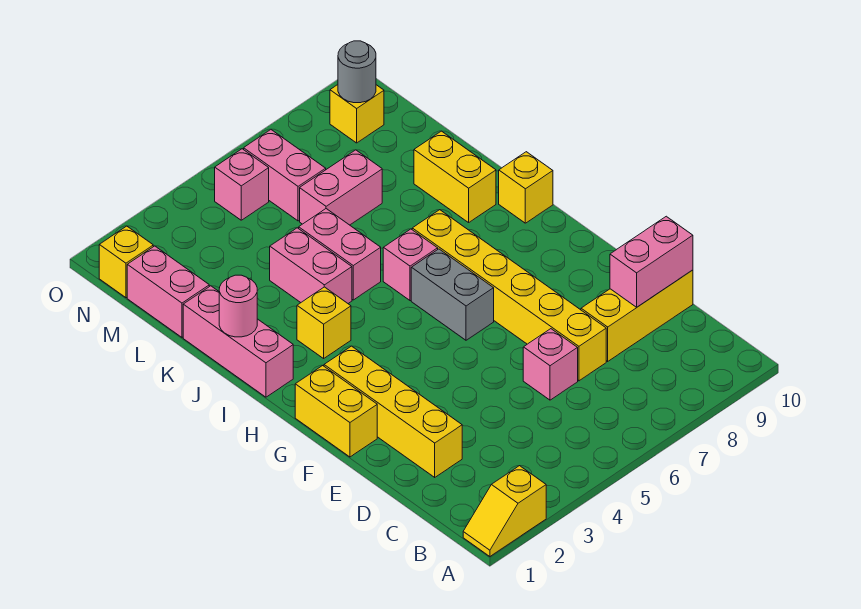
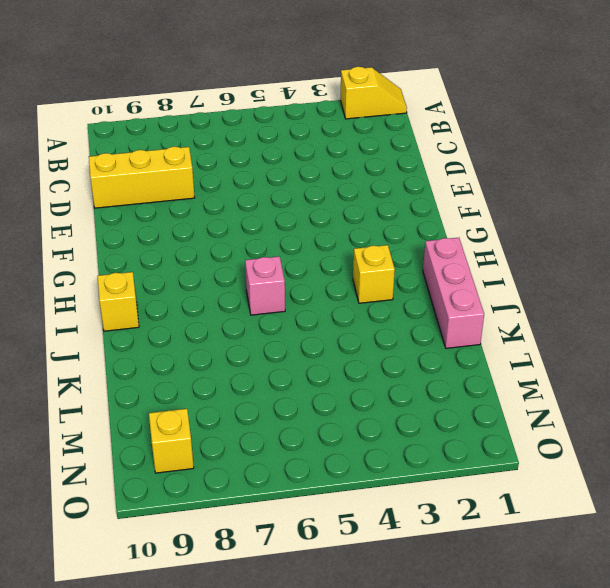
none -> yellow brick D2:G2 level 1
none -> pink brick D6 level 1
none -> yellow brick D7:I7 level 1

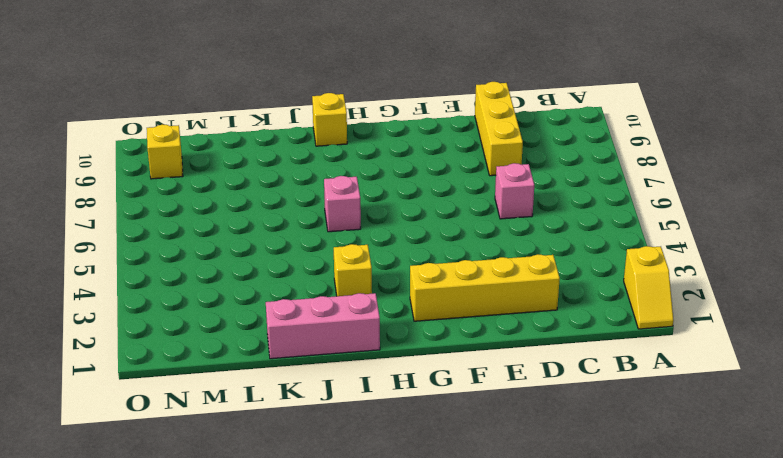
none -> yellow brick D7:I7 level 1
none -> yellow brick F1:G1 level 1
none -> grey brick G6:H6 level 1

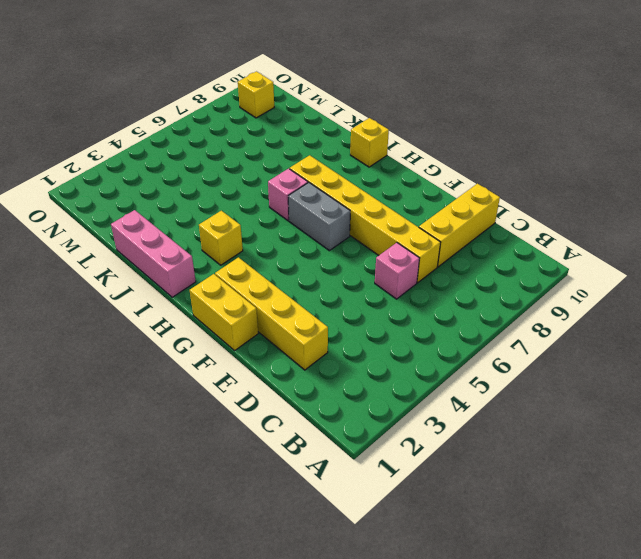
none -> yellow slope A1:A2 level 1 top 2
none -> pink brick J4:K4 level 1
none -> pink brick J5:K5 level 1

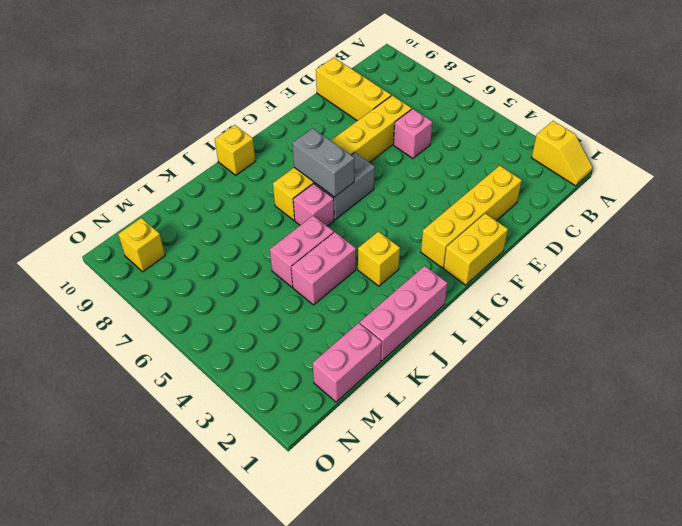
grey brick H6:H7 level 2 -> none
none -> yellow brick J9:K9 level 1
none -> pink brick L6:L7 level 1
none -> pink brick M6:N6 level 1

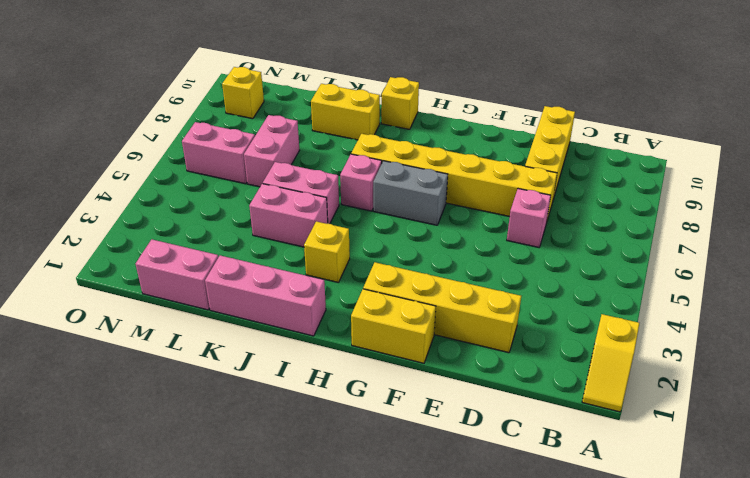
none -> yellow brick N1 level 1
none -> pink brick N5 level 1
none -> pink brick D9:D10 level 2

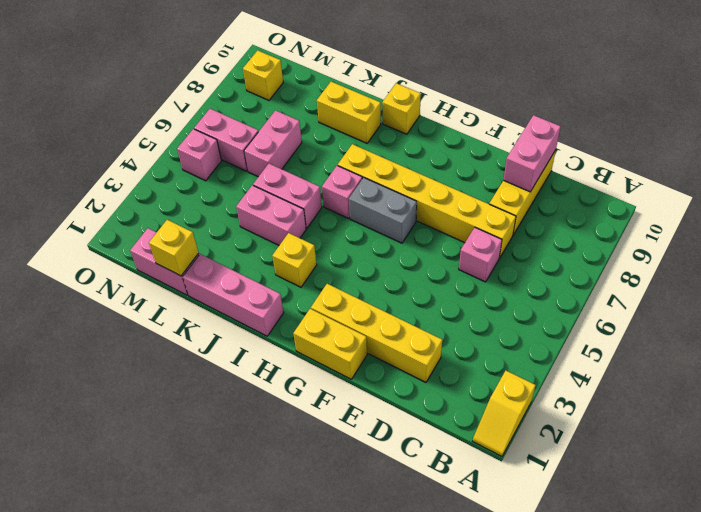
yellow brick L1 level 2 -> yellow brick N1 level 1
none -> pink round brick J1 level 2
none -> grey round brick N9 level 2

